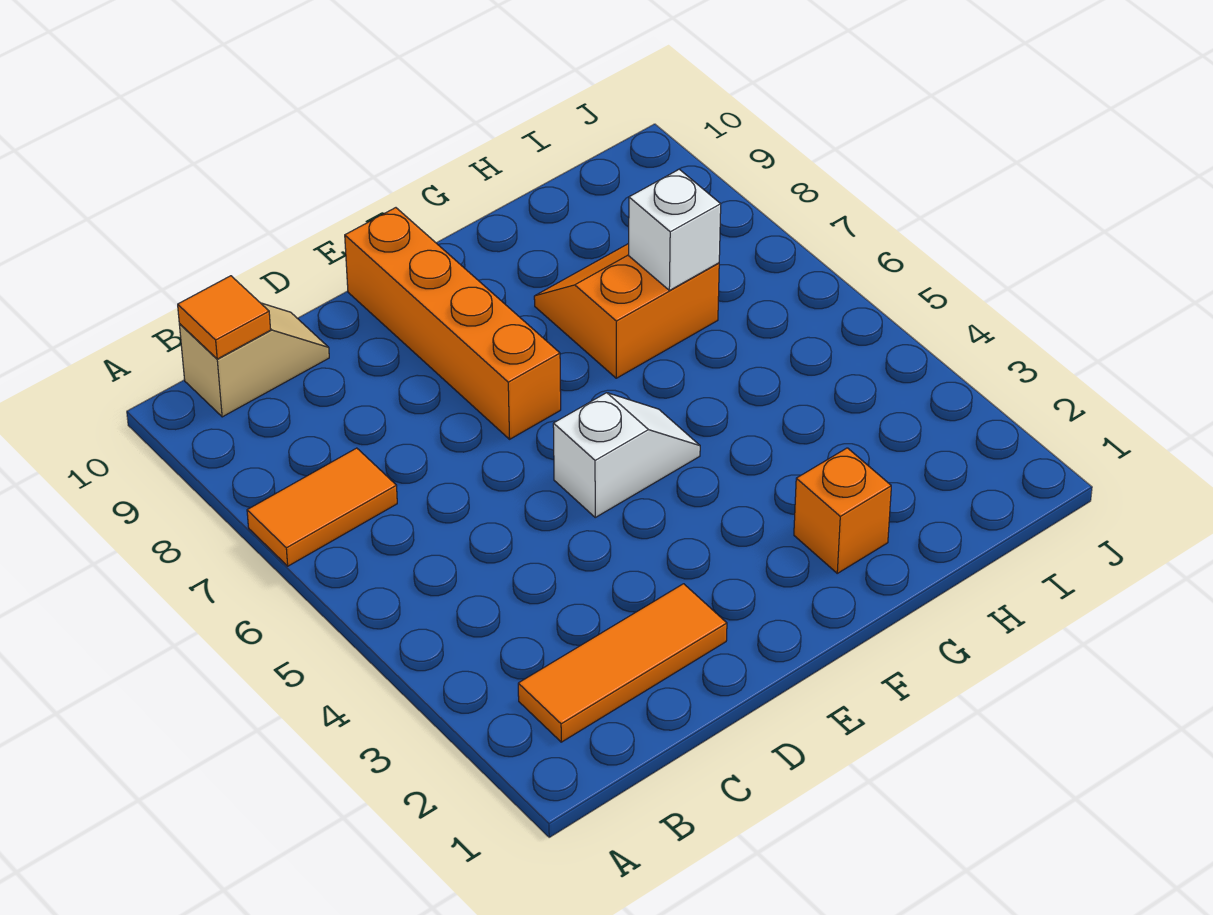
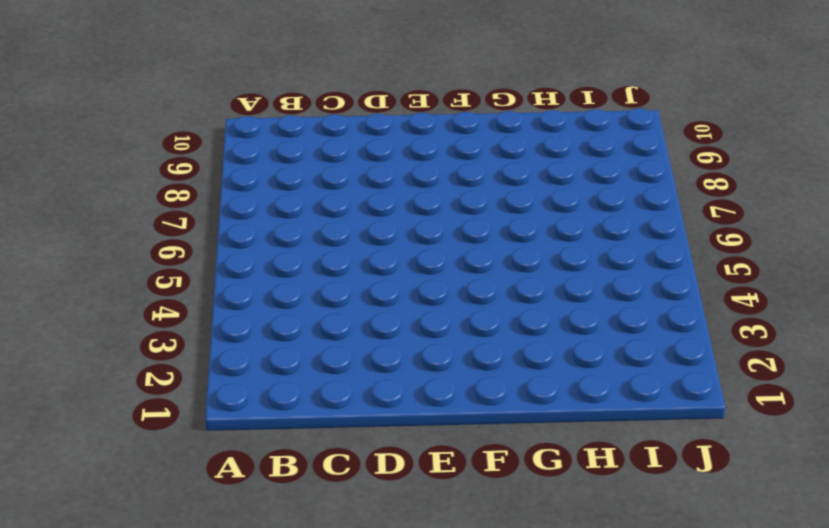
none -> orange tile A7:B7 level 1
none -> orange tile B2:D2 level 1

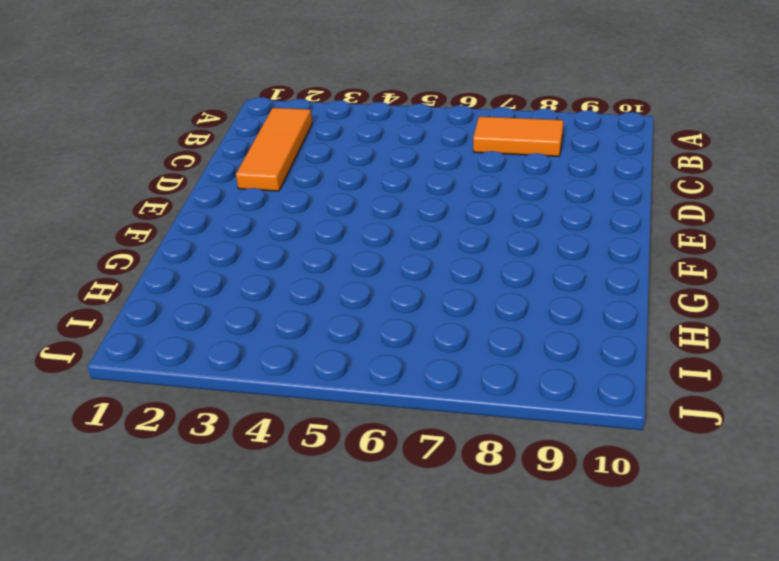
orange tile B7:B8 level 1 -> orange tile A7:B7 level 1
none -> tan slope B10:C10 level 1 top B
none -> white slope E5:F5 level 1 top E

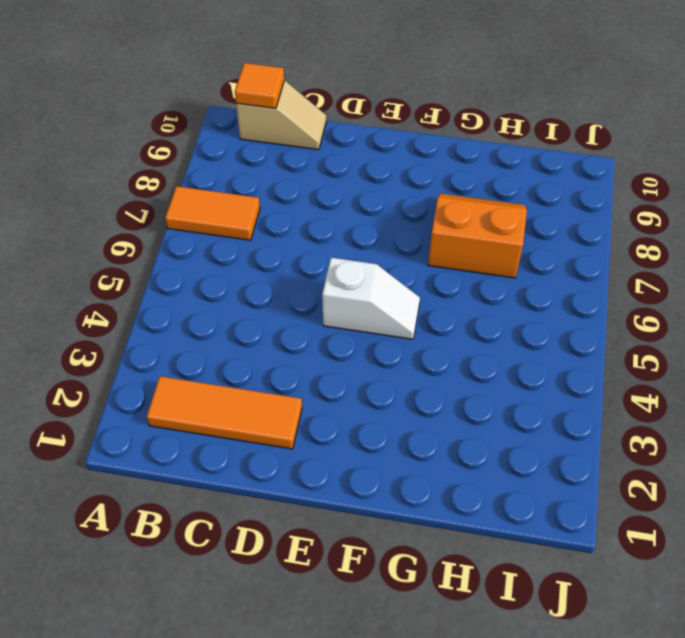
none -> orange brick E7:E10 level 1
none -> orange brick G2 level 1

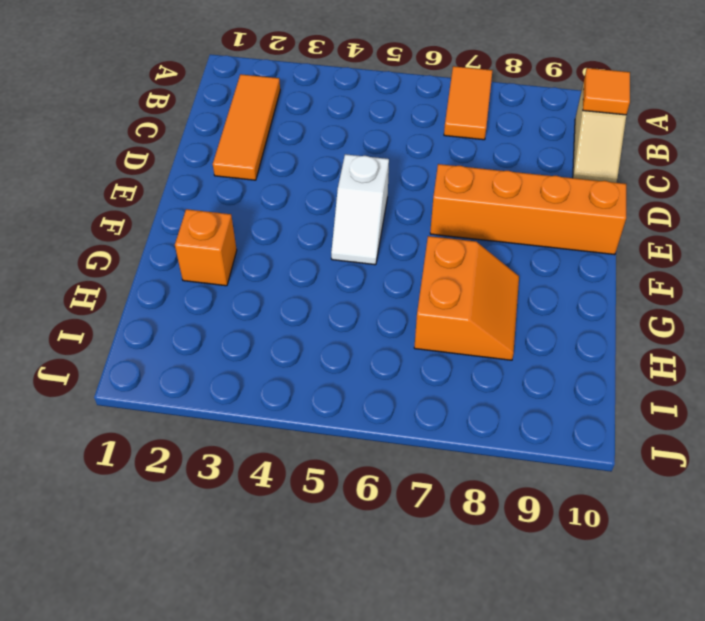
none -> white brick H7 level 2

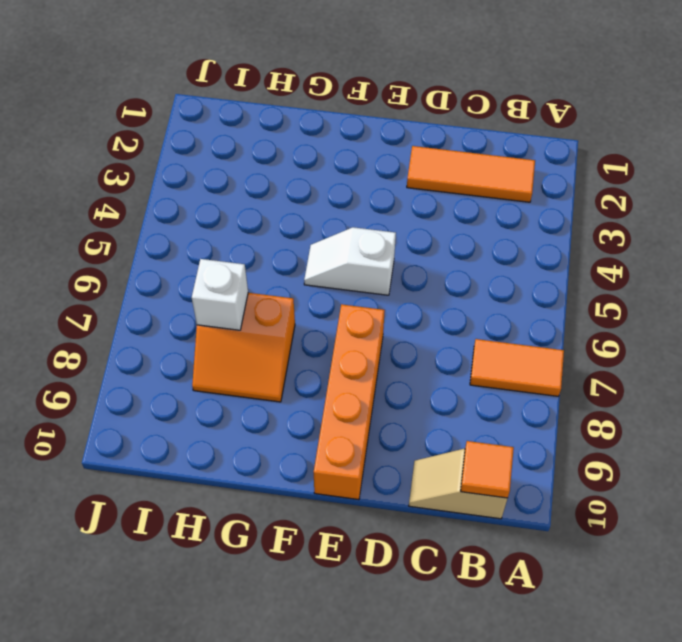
none -> orange brick G2 level 1

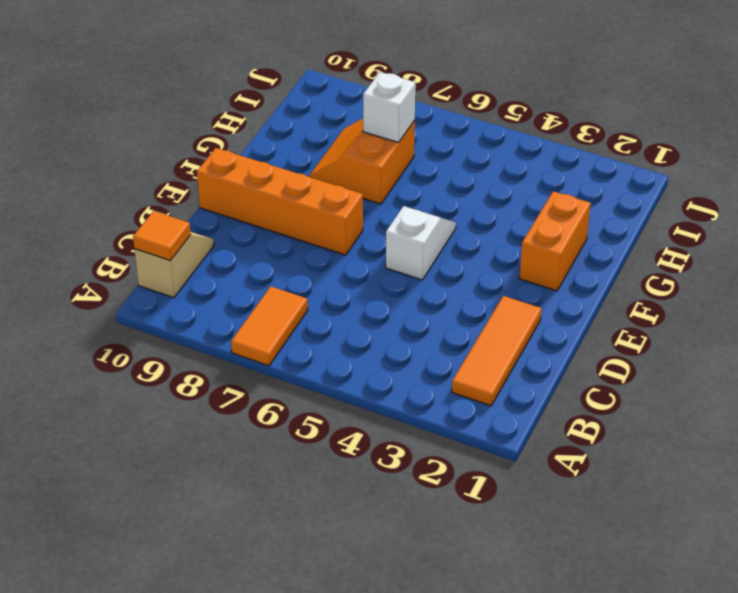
orange brick F2:G2 level 1 -> orange brick G2 level 1

